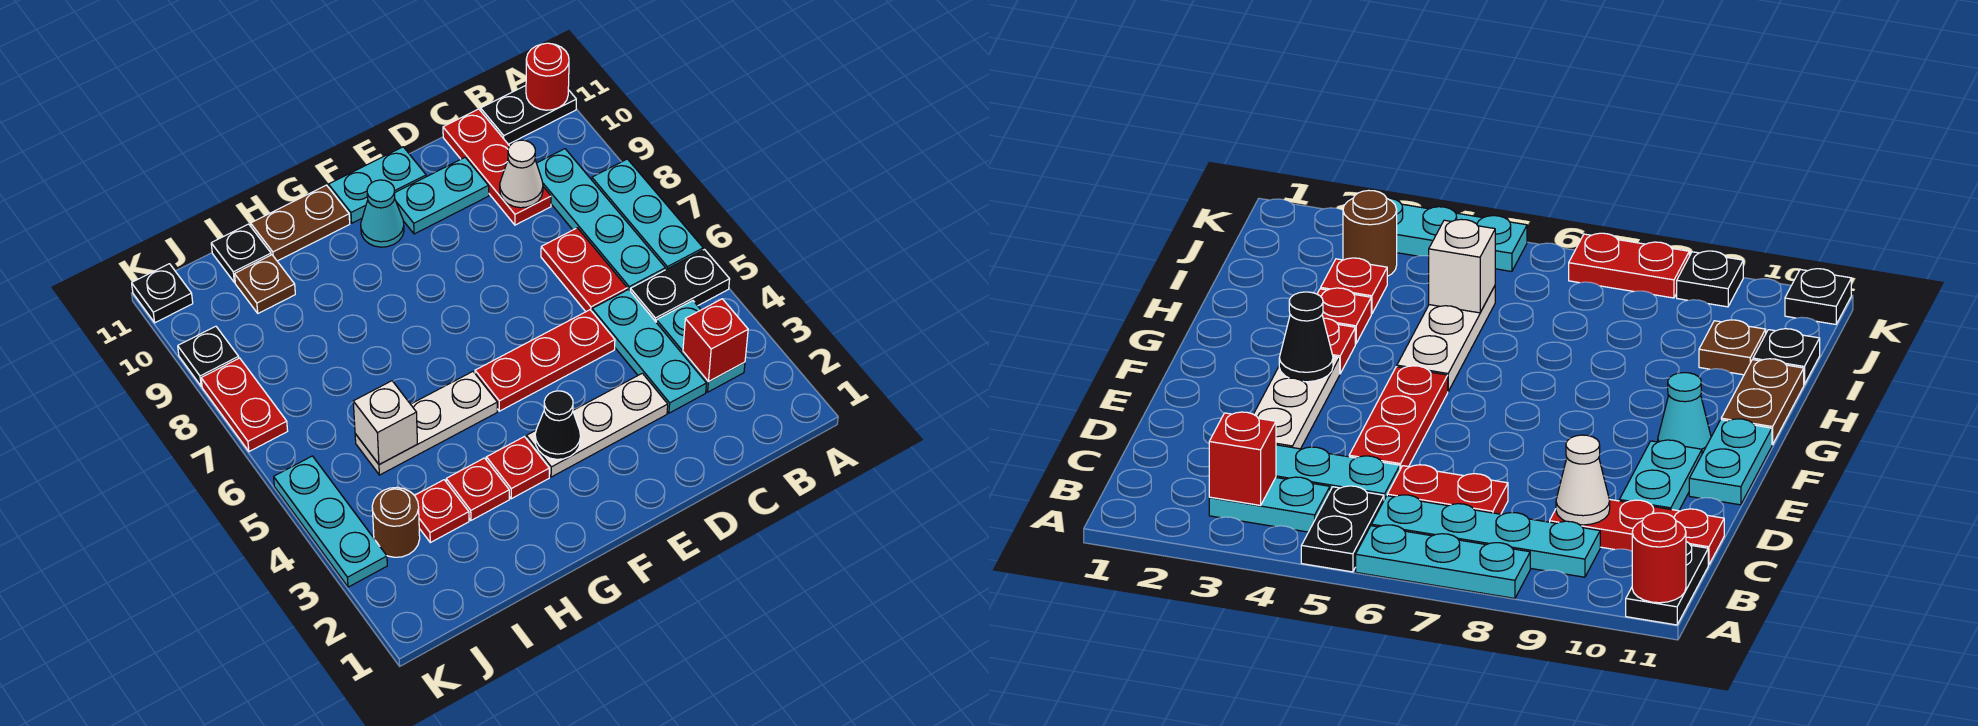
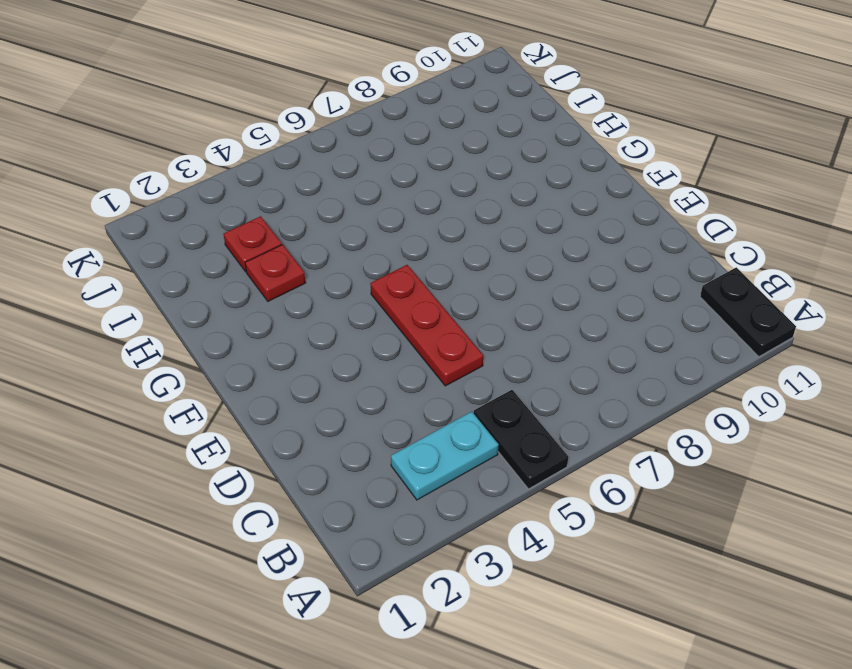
none -> cyan plate A6:A8 level 1
none -> cyan plate B6:B9 level 1
none -> cyan plate C3:C5 level 1
none -> red plate C6:C7 level 1

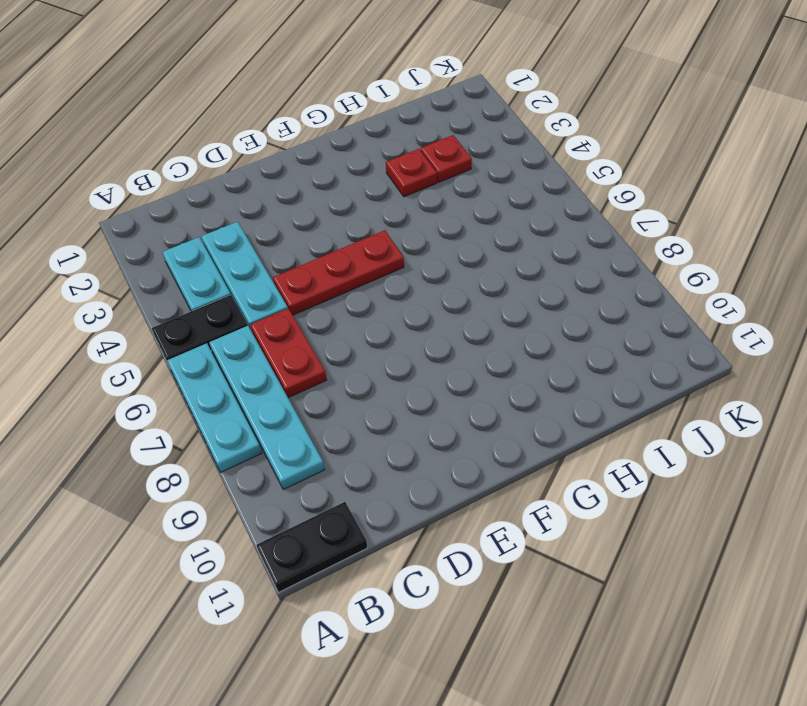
none -> red plate C9:C11 level 1
none -> white plate D3:F3 level 1
none -> cyan plate D10:E10 level 1
none -> cyan plate E11:F11 level 1

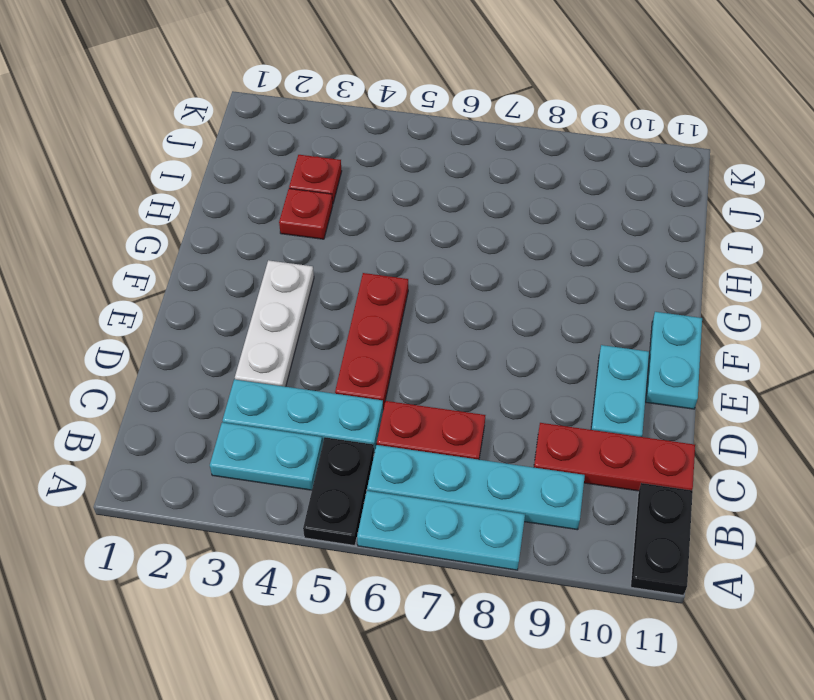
none -> cyan cone F10 level 1
none -> red plate G3 level 1
none -> white plate G5:I5 level 1
none -> brown plate G11:H11 level 1

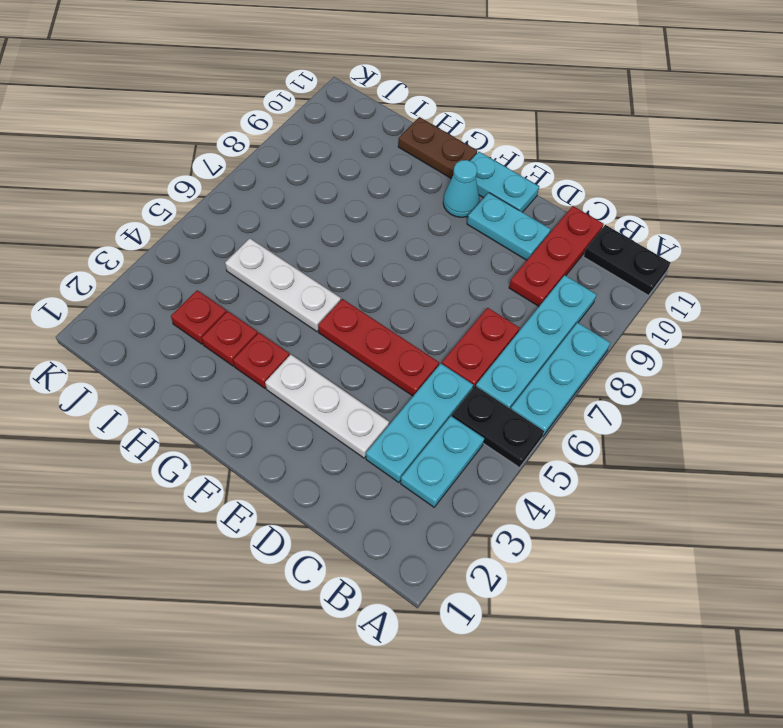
none -> brown plate I10 level 1
none -> black plate I11 level 1
none -> brown round brick J3 level 1
none -> cyan plate K3:K5 level 1

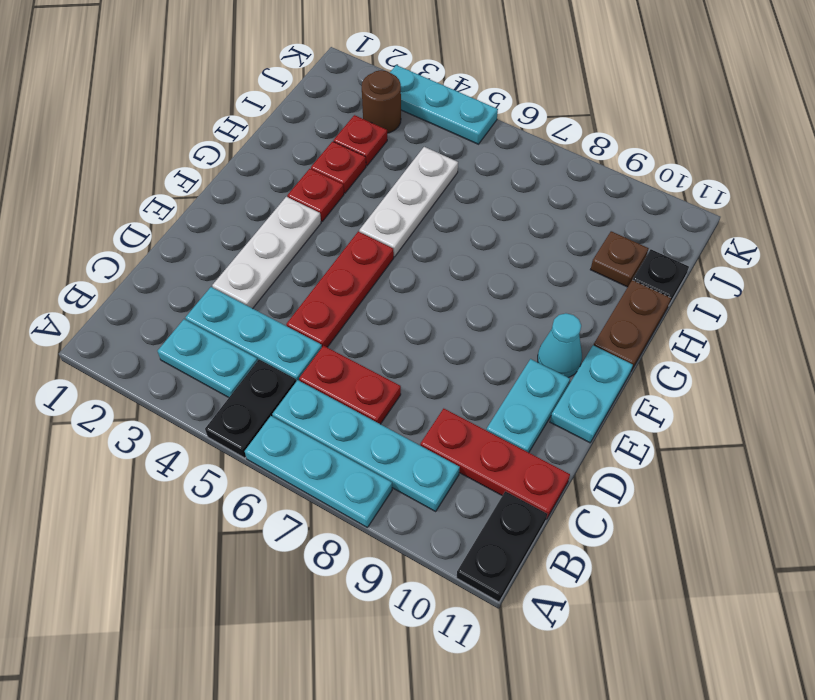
none -> red plate K7:K8 level 1
none -> black plate K9 level 1
none -> black plate K11 level 1
none -> red round brick A11 level 2

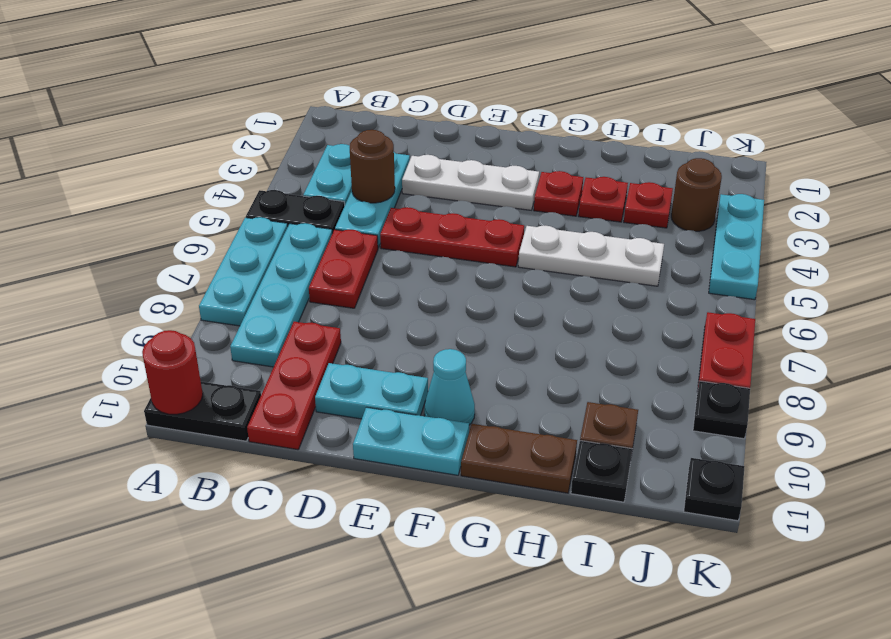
brown round brick C4 level 2 -> none
none -> red brick B3 level 2
none -> white cone C9 level 2
none -> black cone F3 level 2
none -> white brick I5 level 2

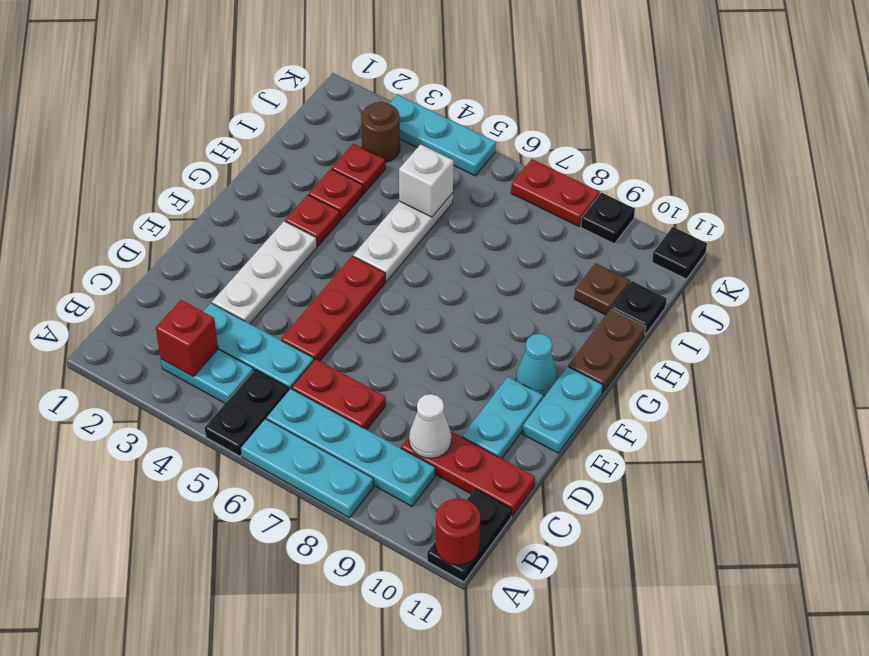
none -> black cone F3 level 2

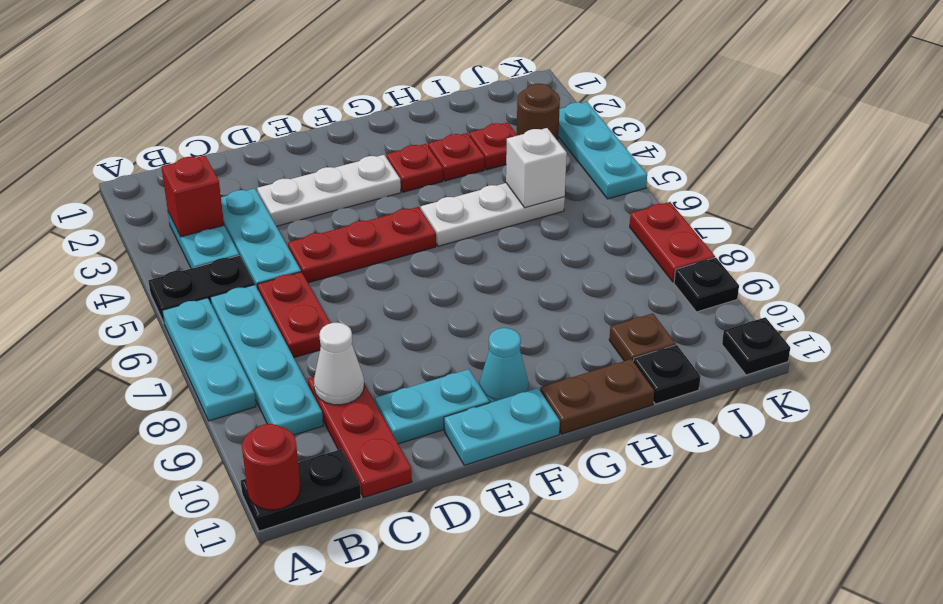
none -> black cone F3 level 2

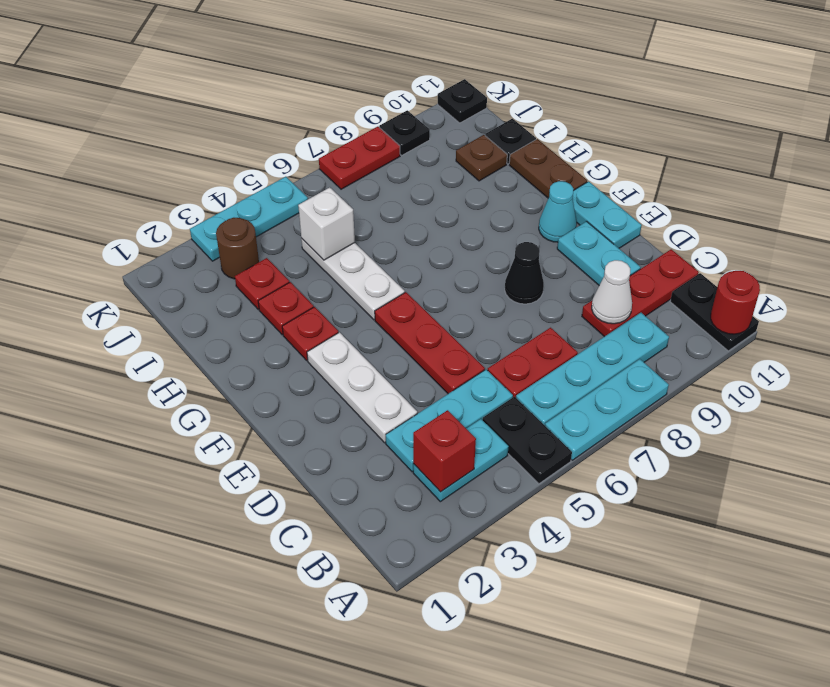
black cone E8 level 1 -> black cone F3 level 2

